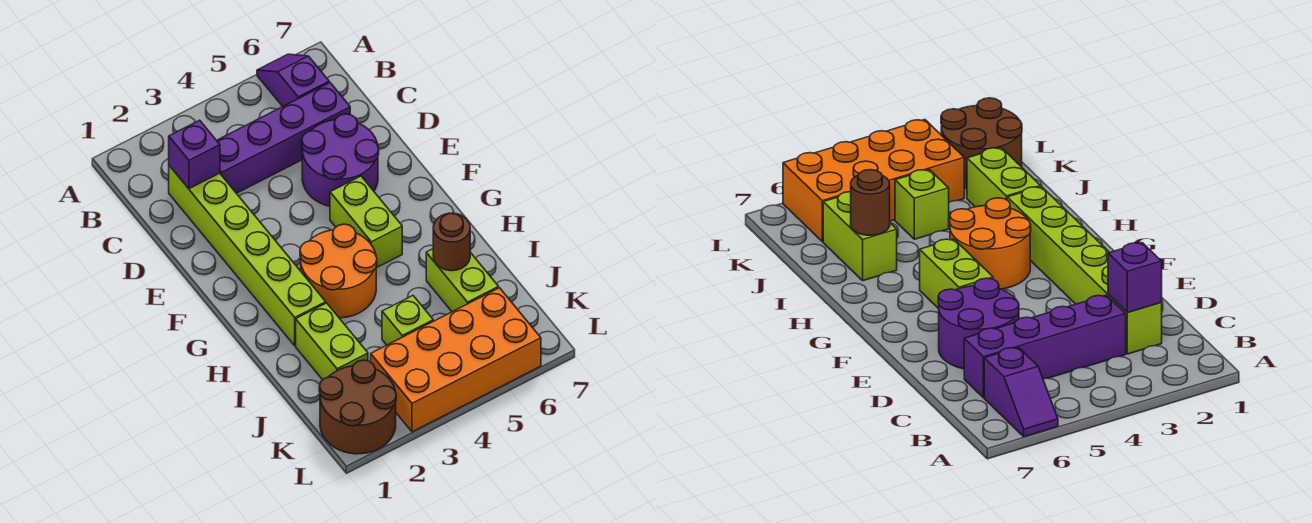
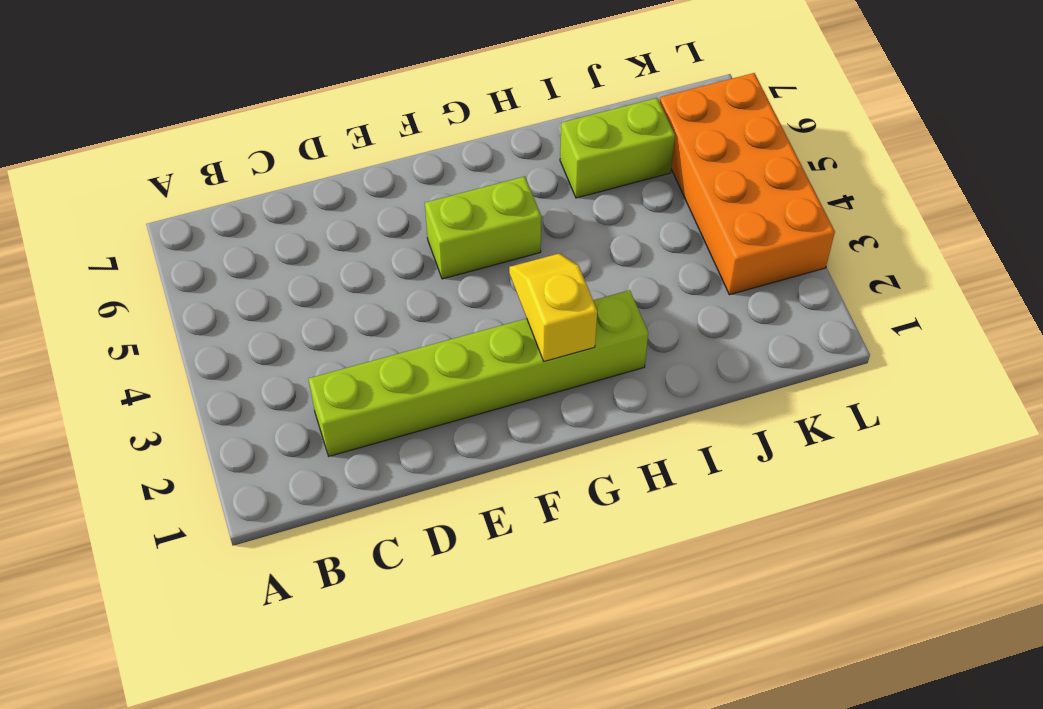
yellow slope G2:G3 level 2 top 2 -> none
none -> purple slope A6:B6 level 1 top B
none -> purple brick C3:C6 level 1
none -> purple round brick D5:E6 level 1

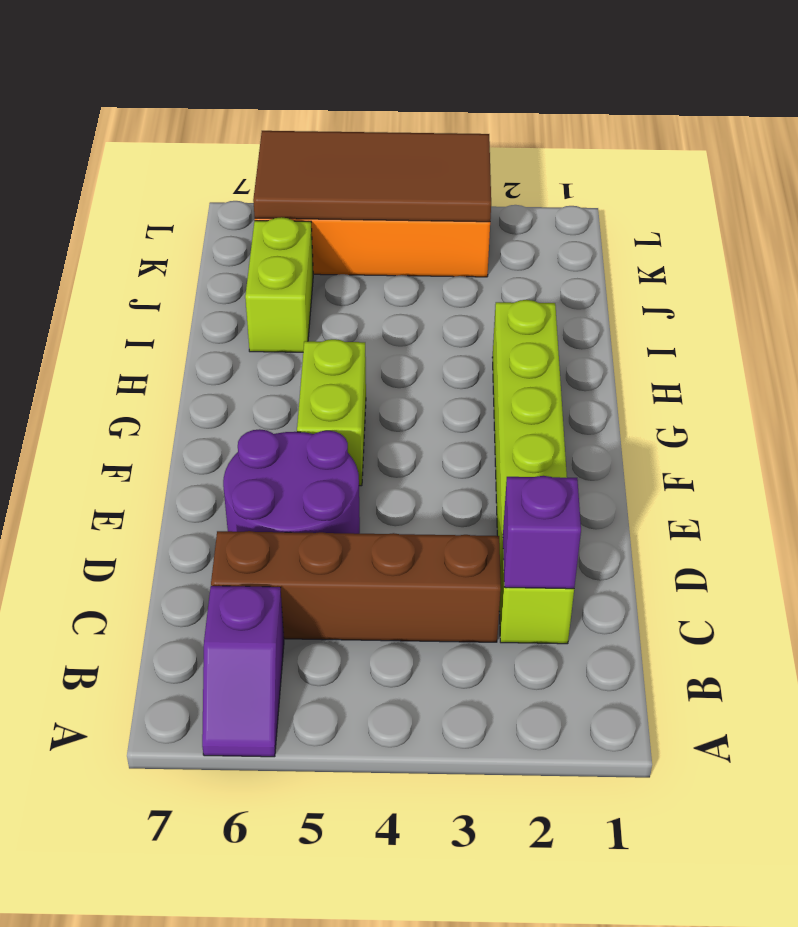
brown brick C3:C6 level 1 -> purple brick C3:C6 level 1
brown tile K3:L6 level 2 -> none
none -> orange round brick G3:H4 level 1
none -> lime brick I2:J2 level 1
none -> lime brick J4 level 1

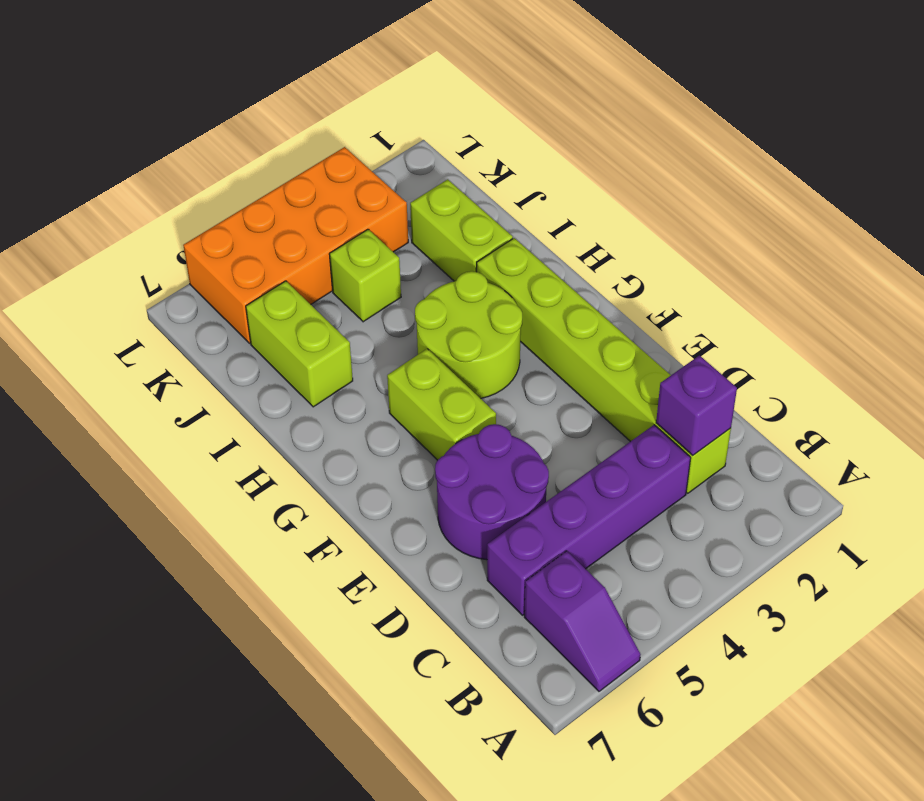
lime round brick G3:H4 level 1 -> orange round brick G3:H4 level 1
none -> brown round brick K1:L2 level 1
none -> brown round brick I6 level 2

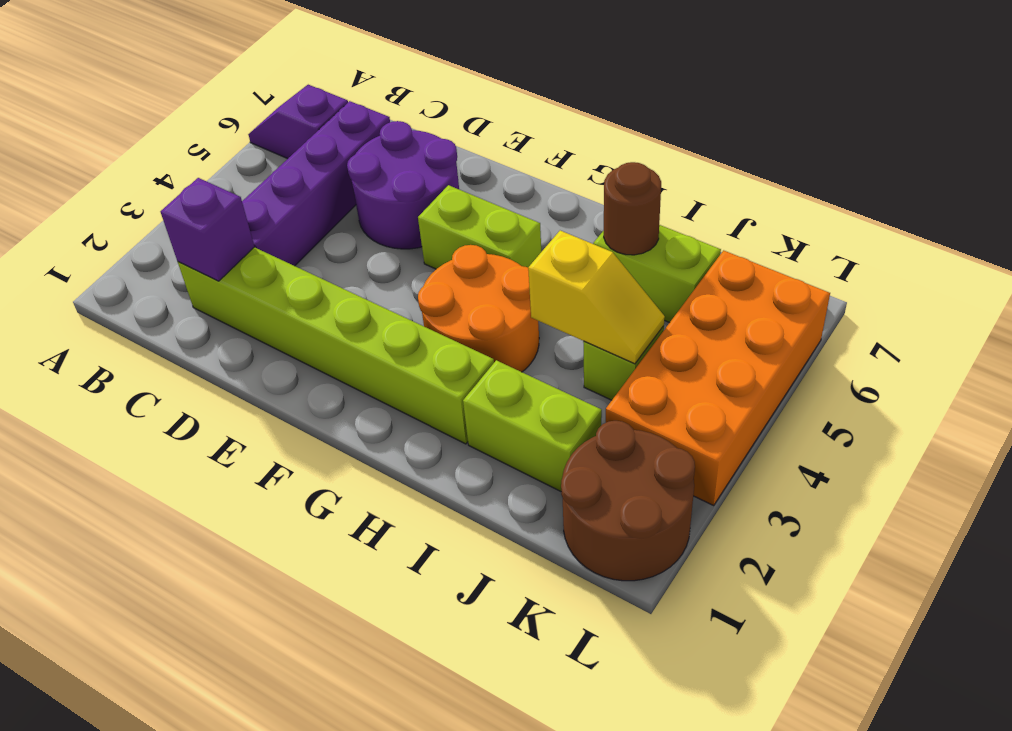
yellow slope I4:J4 level 2 top I -> none

